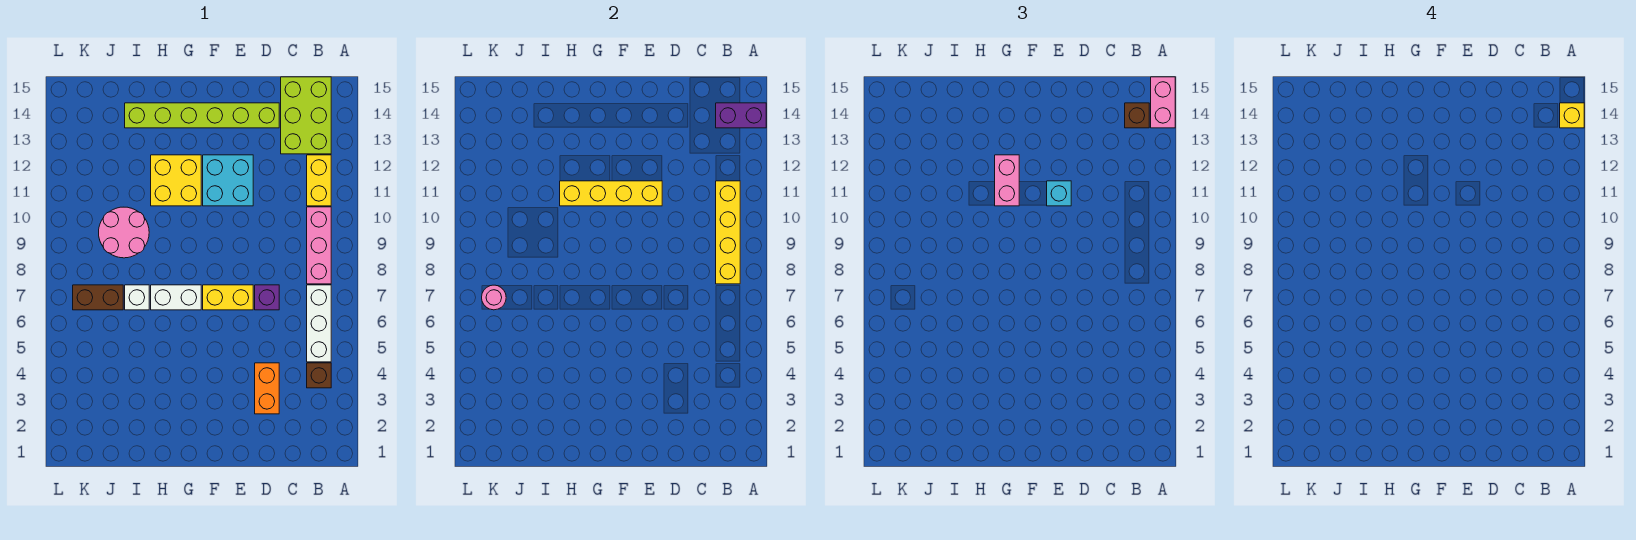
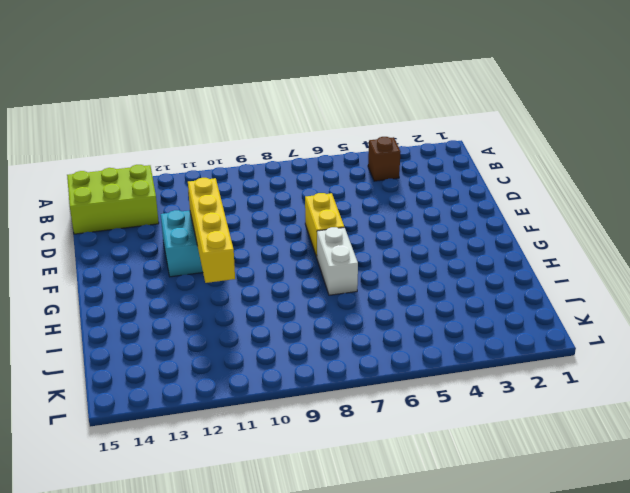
none -> white brick B5:B7 level 1
none -> pink brick B8:B10 level 1
none -> yellow brick B11:B12 level 1

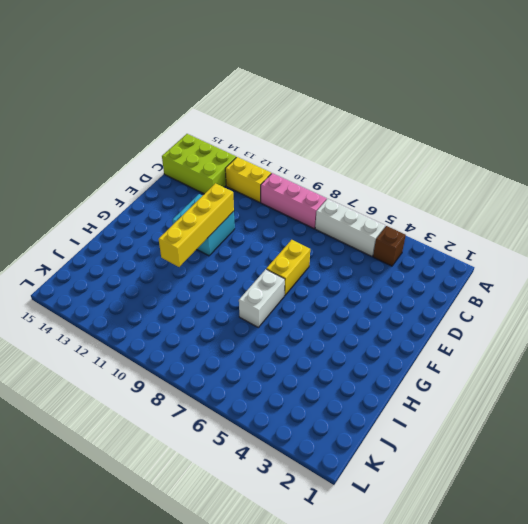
none -> orange brick D3:D4 level 1
none -> purple brick D7 level 1
none -> lime brick D14:I14 level 1

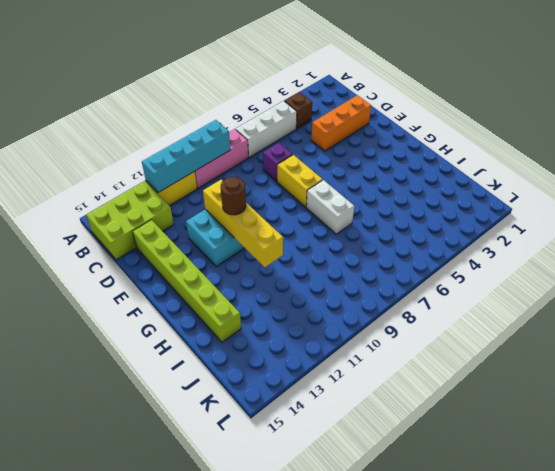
cyan brick B9:B12 level 2 -> yellow brick B8:B11 level 2
orange brick D2:D4 level 1 -> orange brick D3:D4 level 1
brown round brick F11 level 3 -> none
none -> yellow brick G11:H12 level 1
none -> white brick I7 level 1
none -> pink round brick I9:J10 level 1

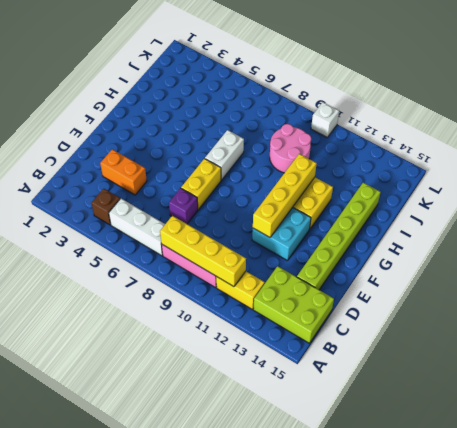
white brick L10 level 1 -> white brick I7 level 1
none -> brown brick J7:K7 level 1
none -> purple brick A14:B14 level 2
none -> pink round brick K7 level 2

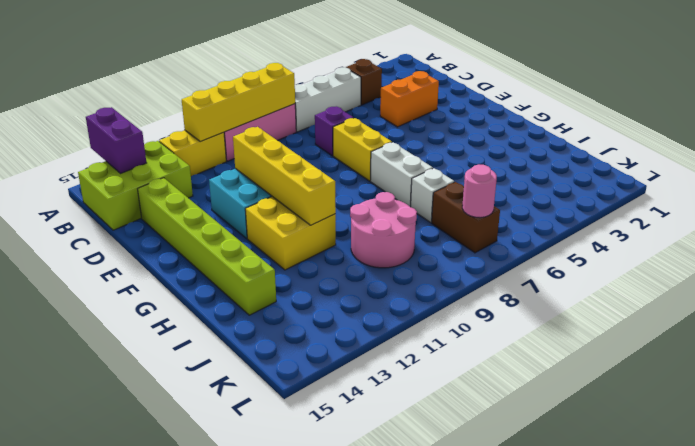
none -> pink brick A14:A15 level 3
none -> brown brick B14 level 3
none -> cyan brick E11 level 3

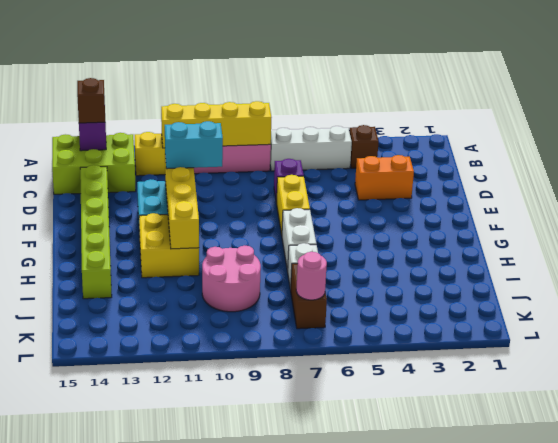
cyan brick E10:E11 level 3 -> cyan brick E11 level 3
none -> pink brick A14:A15 level 3
none -> pink brick G11:G12 level 3
none -> yellow brick A14 level 4

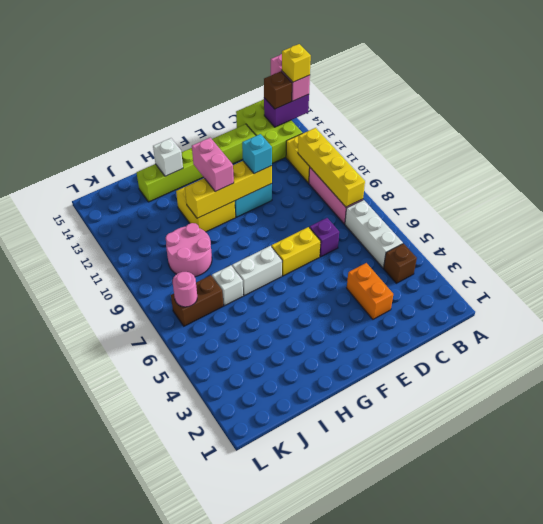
white brick H14 level 2 -> none

